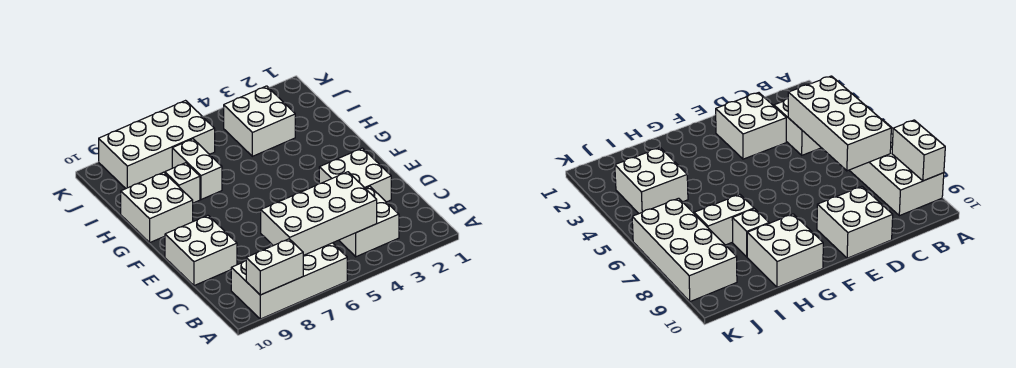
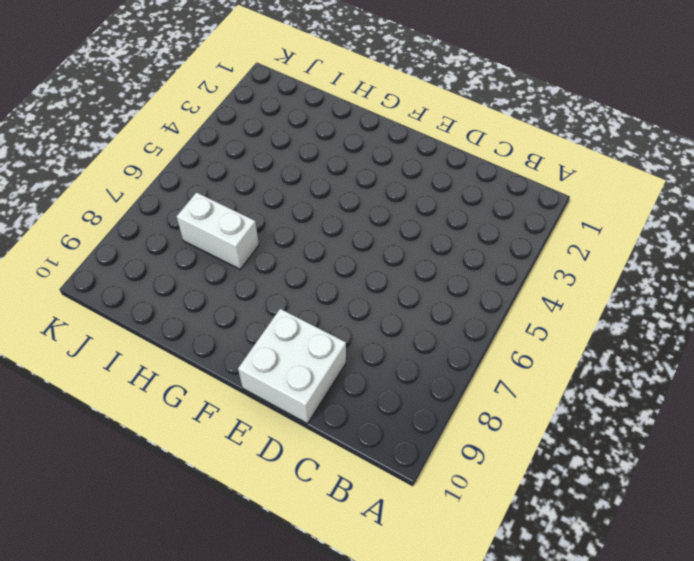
none -> white brick A6:B9 level 1
none -> white brick B3:C4 level 1

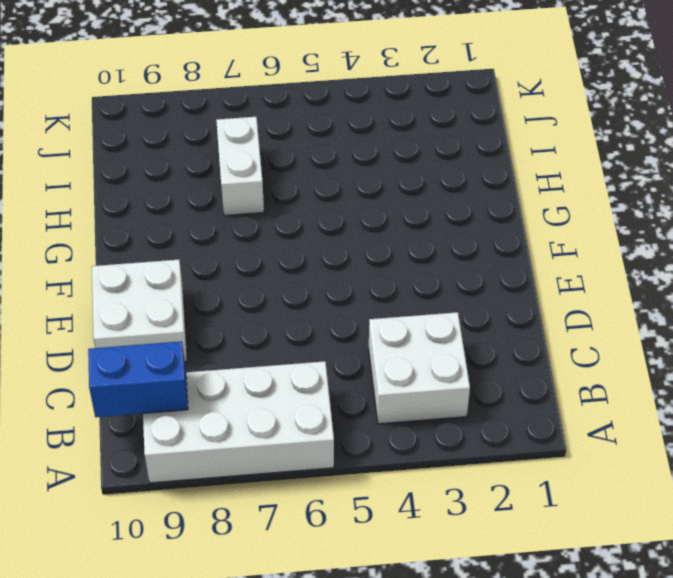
blue brick B9:B10 level 2 -> none
none -> white brick D2:E3 level 1
none -> white brick G9:H10 level 1

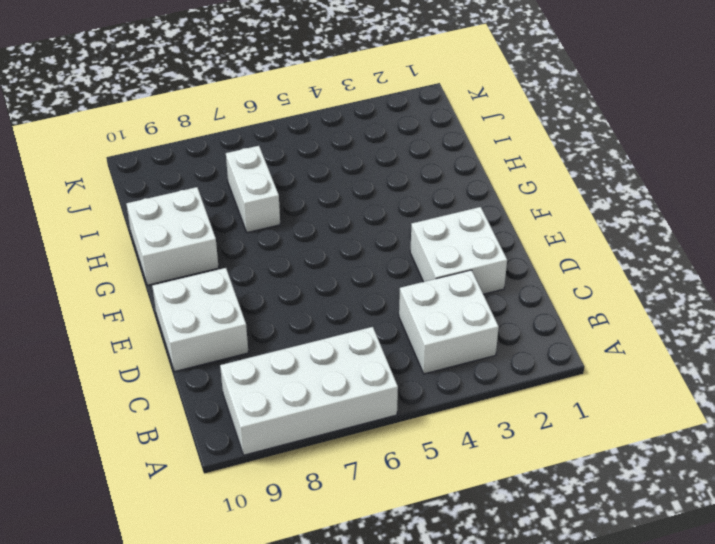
none -> white brick H8 level 1
none -> white brick I3:J4 level 1

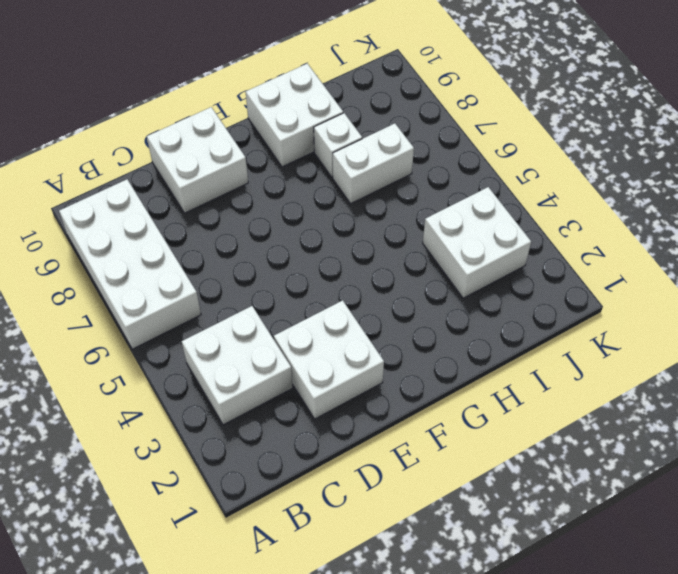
none -> white brick J6:K9 level 1
none -> white brick A8:A9 level 2

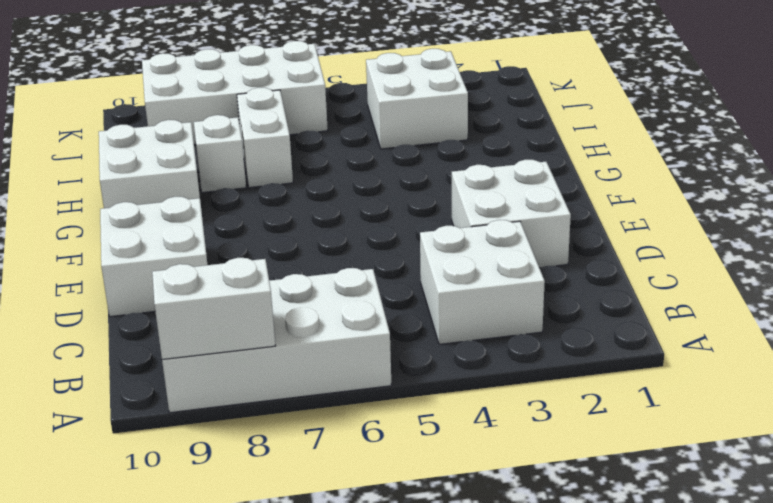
none -> white brick B4:C7 level 2

